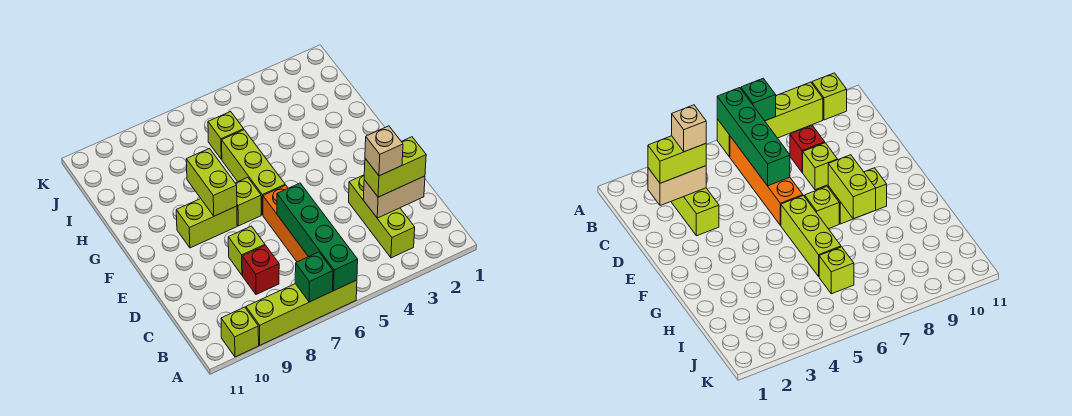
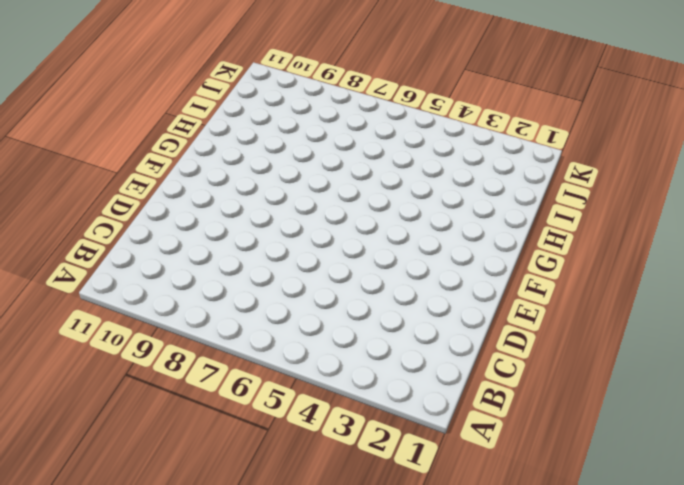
none -> lime brick A6:A9 level 1
none -> lime brick A10 level 1
none -> lime brick B3:D3 level 1

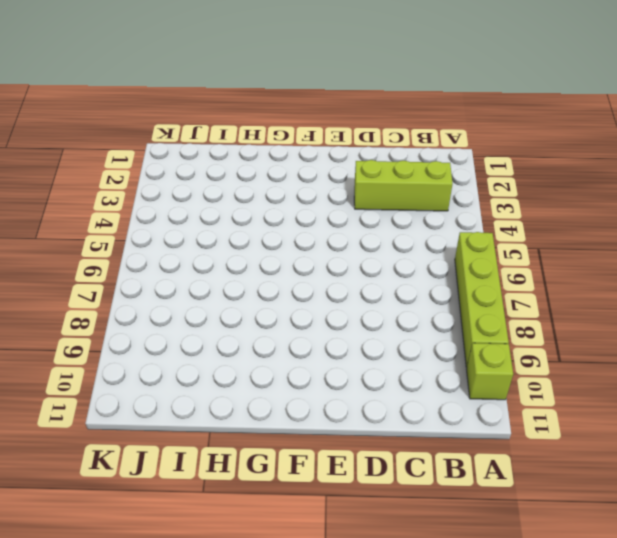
none -> orange brick B6:E6 level 1
none -> red brick C8 level 1
none -> lime brick D8 level 1

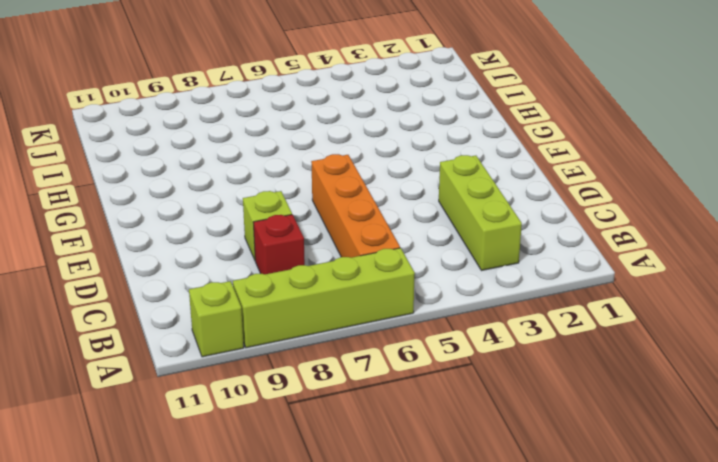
none -> lime brick F6:H6 level 1
none -> lime brick F7 level 1
none -> lime brick F8:F9 level 1

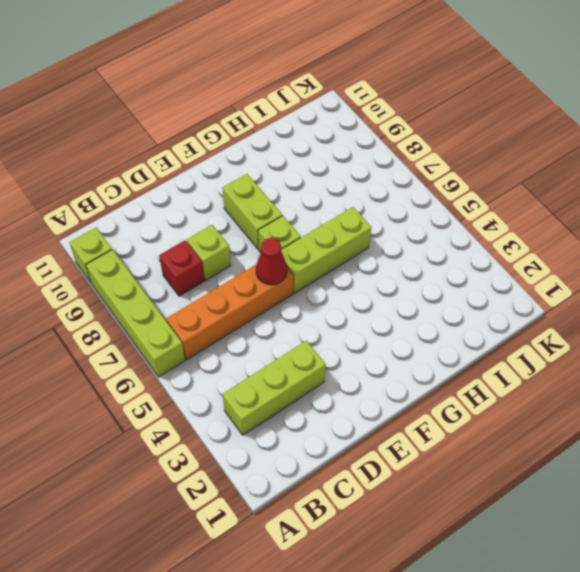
red cone E6 level 2 -> none
none -> lime brick I6 level 1
none -> green brick A6:D6 level 2
none -> green brick A7 level 2

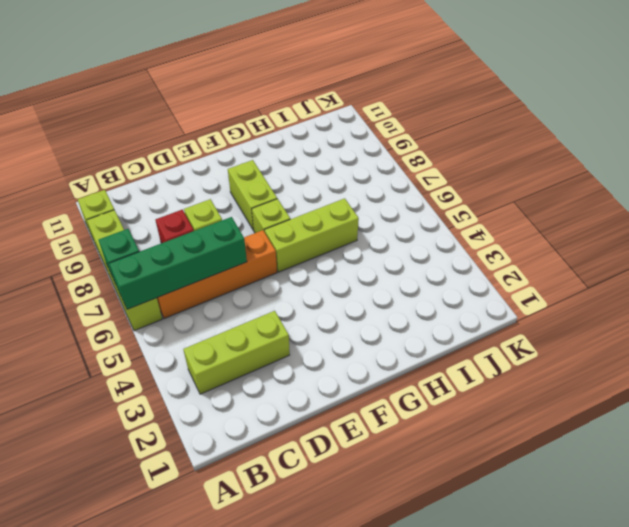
none -> lime brick I6 level 1
none -> tan brick C2:C3 level 2
none -> lime brick F8:G8 level 2

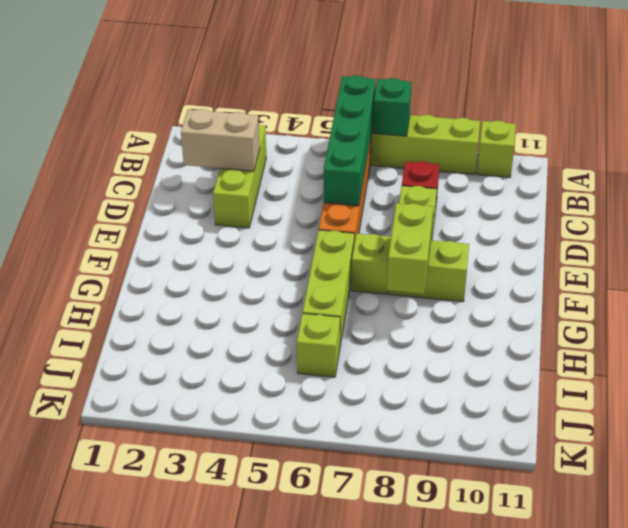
none -> lime brick C2:C3 level 3
none -> tan brick C3 level 4

